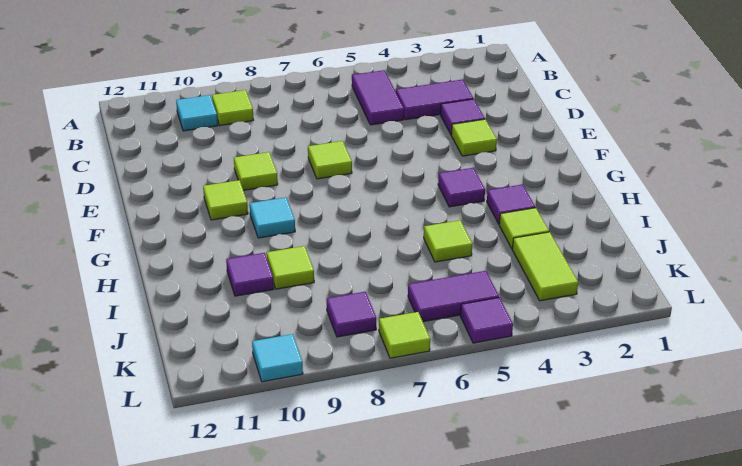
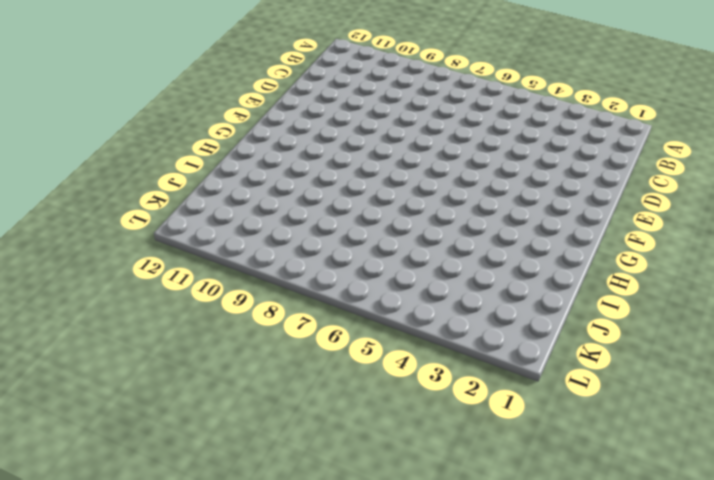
none -> purple tile B5:C5 level 1
none -> lime tile B9 level 1
none -> cyan tile B10 level 1

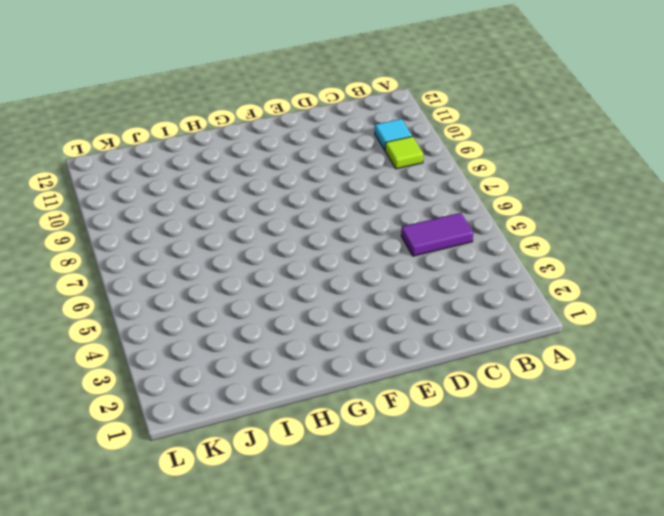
none -> purple tile C3:C4 level 1
none -> purple tile D3 level 1
none -> lime tile E3 level 1

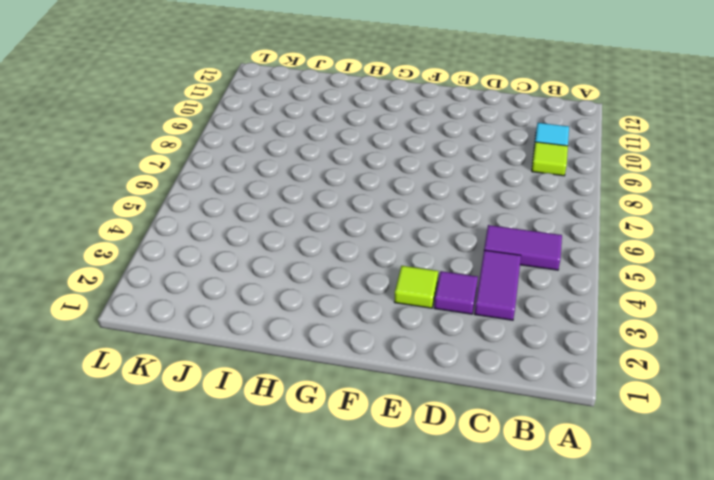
none -> lime tile E7 level 1
none -> lime tile E9 level 1
none -> lime tile F10 level 1

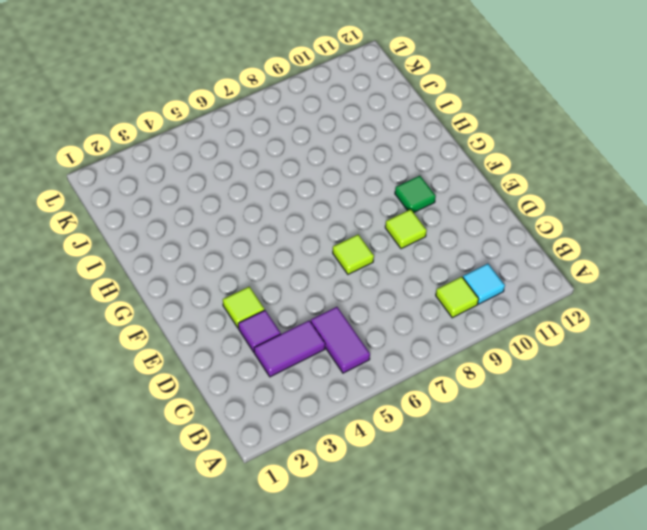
green tile F10 level 1 -> lime tile F10 level 1
none -> purple tile G4 level 1
none -> cyan tile G9 level 1
none -> purple tile H3 level 1

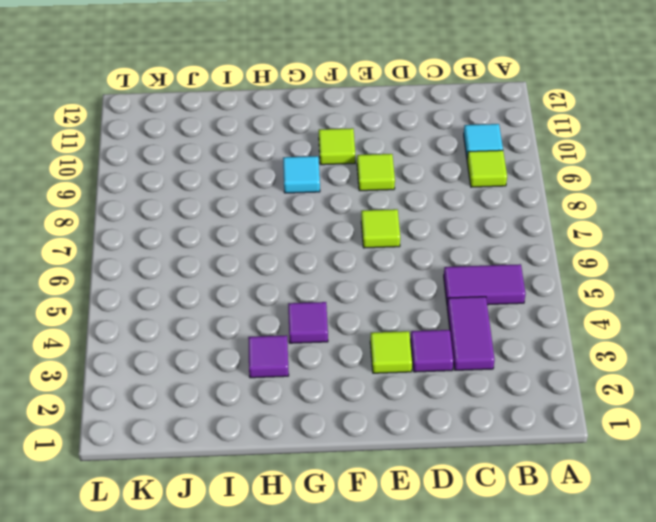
none -> lime tile I3 level 1
none -> lime tile I5 level 1
none -> lime tile I9 level 1

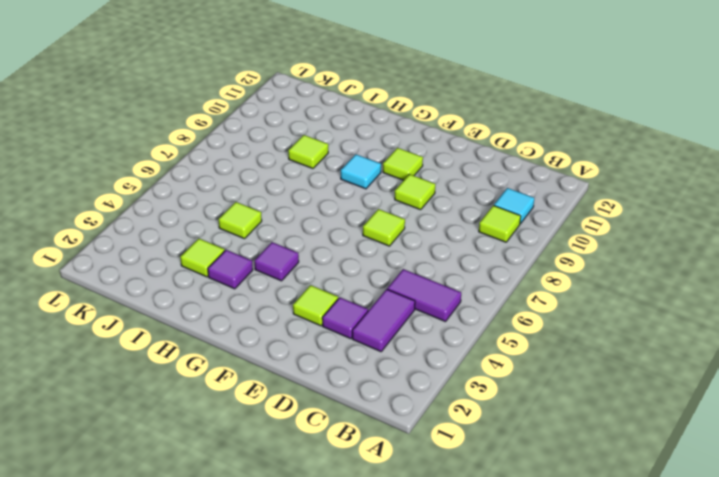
none -> purple tile I10 level 1
none -> lime tile J3:K3 level 1
none -> purple tile K5:K6 level 1

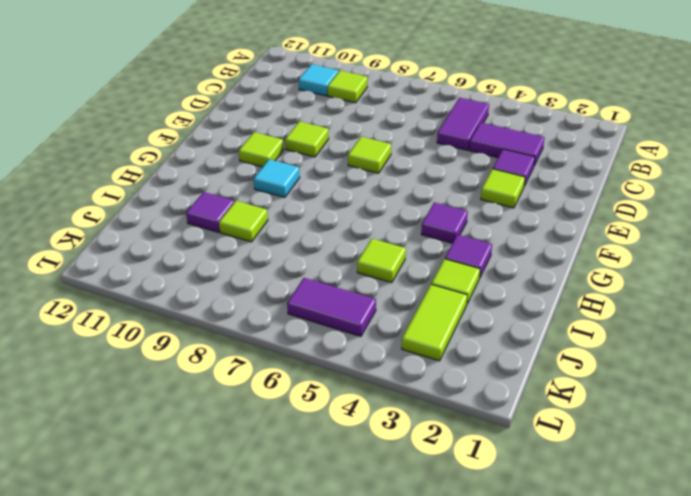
none -> purple tile K8 level 1
none -> purple tile L5 level 1
none -> lime tile L7 level 1

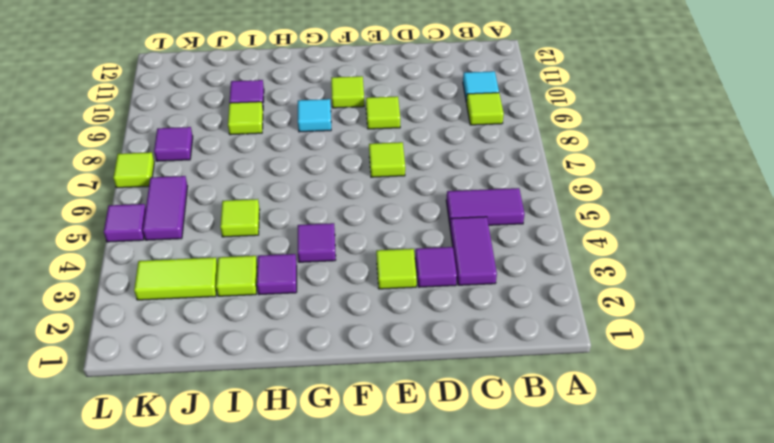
none -> cyan tile L10 level 1

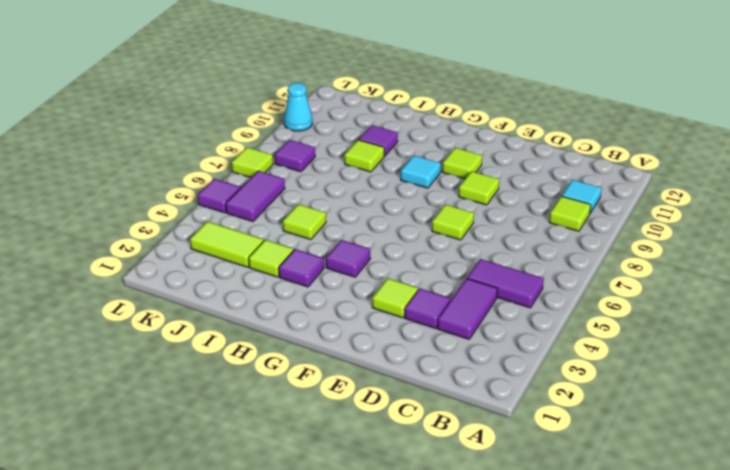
cyan cone L10 level 1 -> cyan tile L10 level 1

